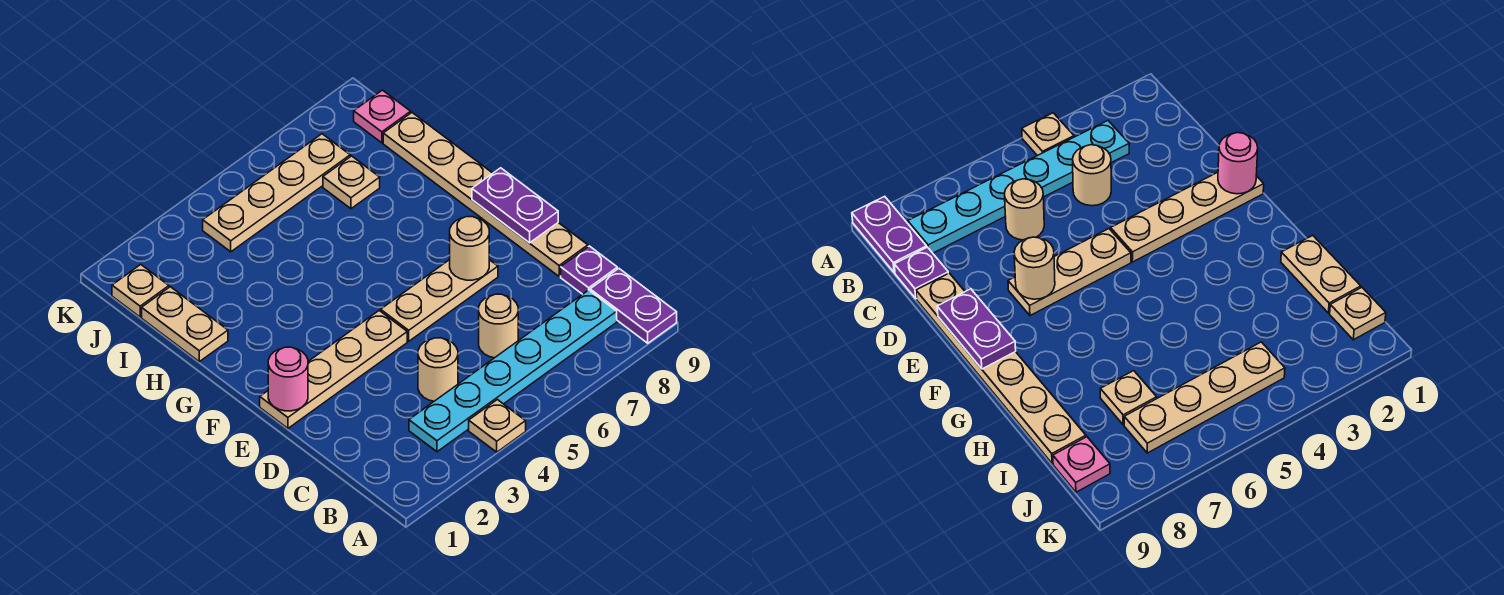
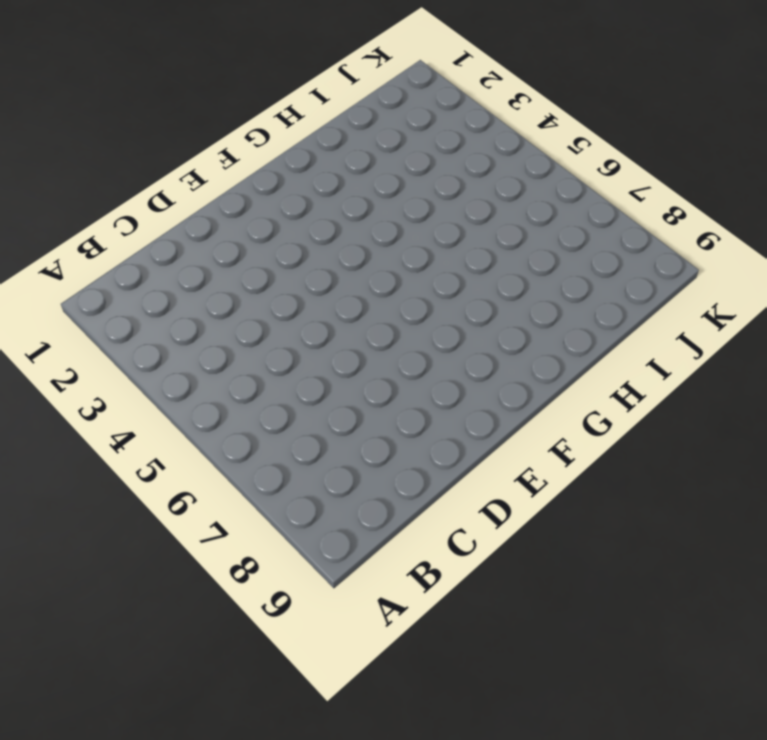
none -> tan plate A4 level 1
none -> purple plate A9:B9 level 1
none -> cyan plate B3:B8 level 1

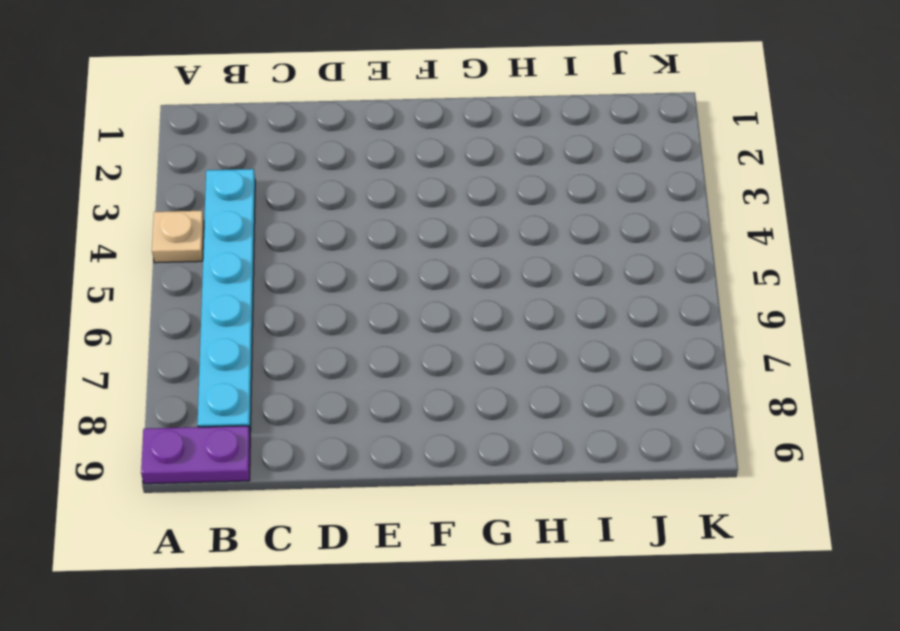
none -> tan round brick C4 level 1
none -> tan round brick C6 level 1
none -> purple plate C9 level 1

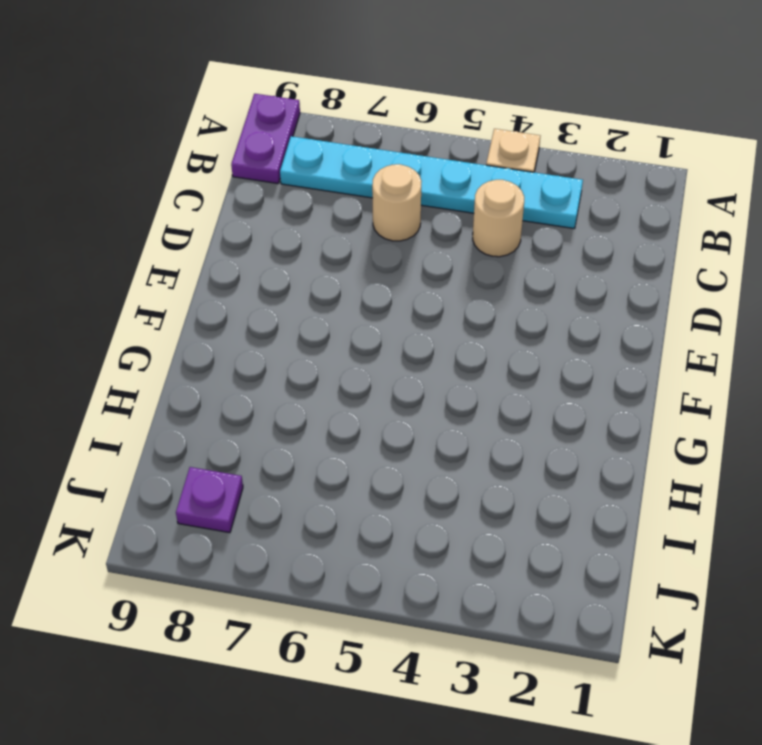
purple plate J8 level 1 -> purple plate C9 level 1
none -> tan plate D9:I9 level 1
none -> tan plate E1:E4 level 1
none -> tan plate E5:E7 level 1

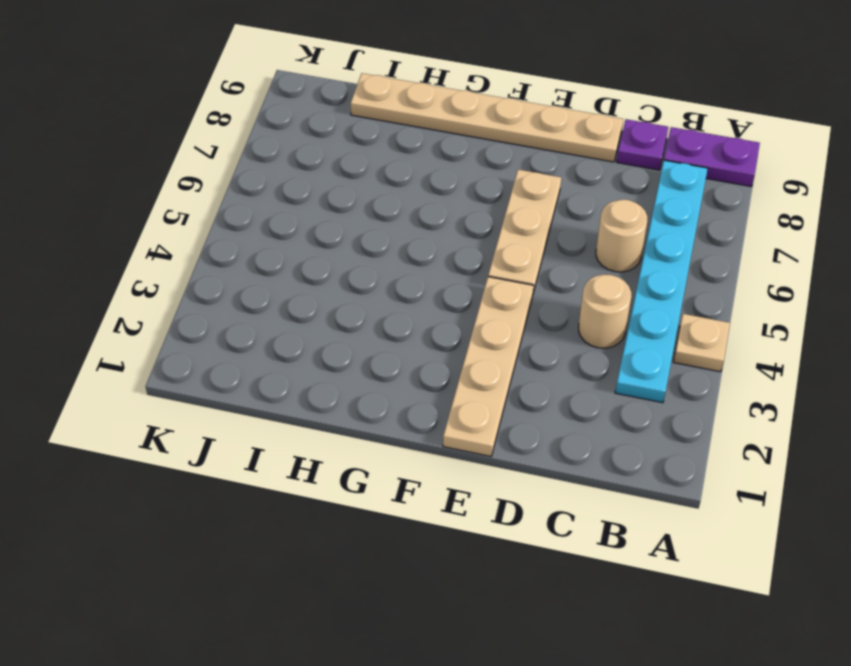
none -> tan plate H1:I1 level 1
none -> tan plate I7 level 1
none -> tan plate J1 level 1

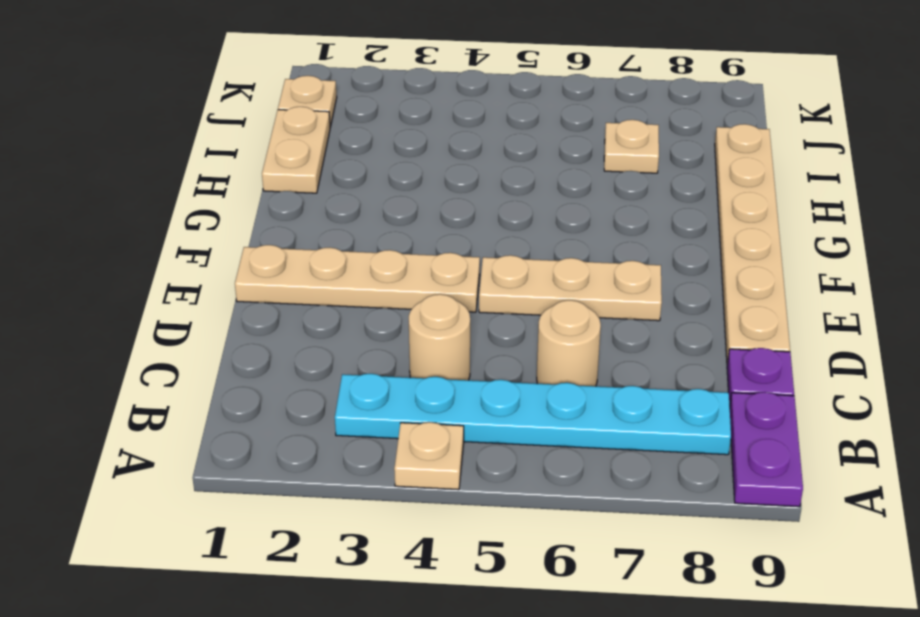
none -> tan plate J4:J7 level 1
none -> pink plate J9 level 1
none -> pink round brick E1 level 2

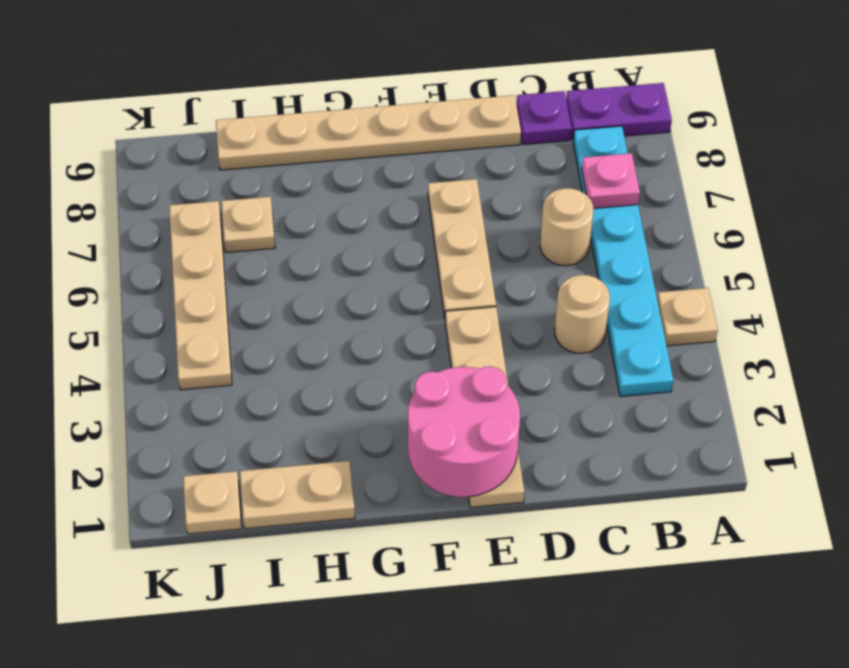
pink plate B7 level 2 -> pink plate J9 level 1
pink round brick E1:F2 level 2 -> pink round brick E1 level 2
none -> tan round brick E7 level 2
none -> purple plate E9:F9 level 2

